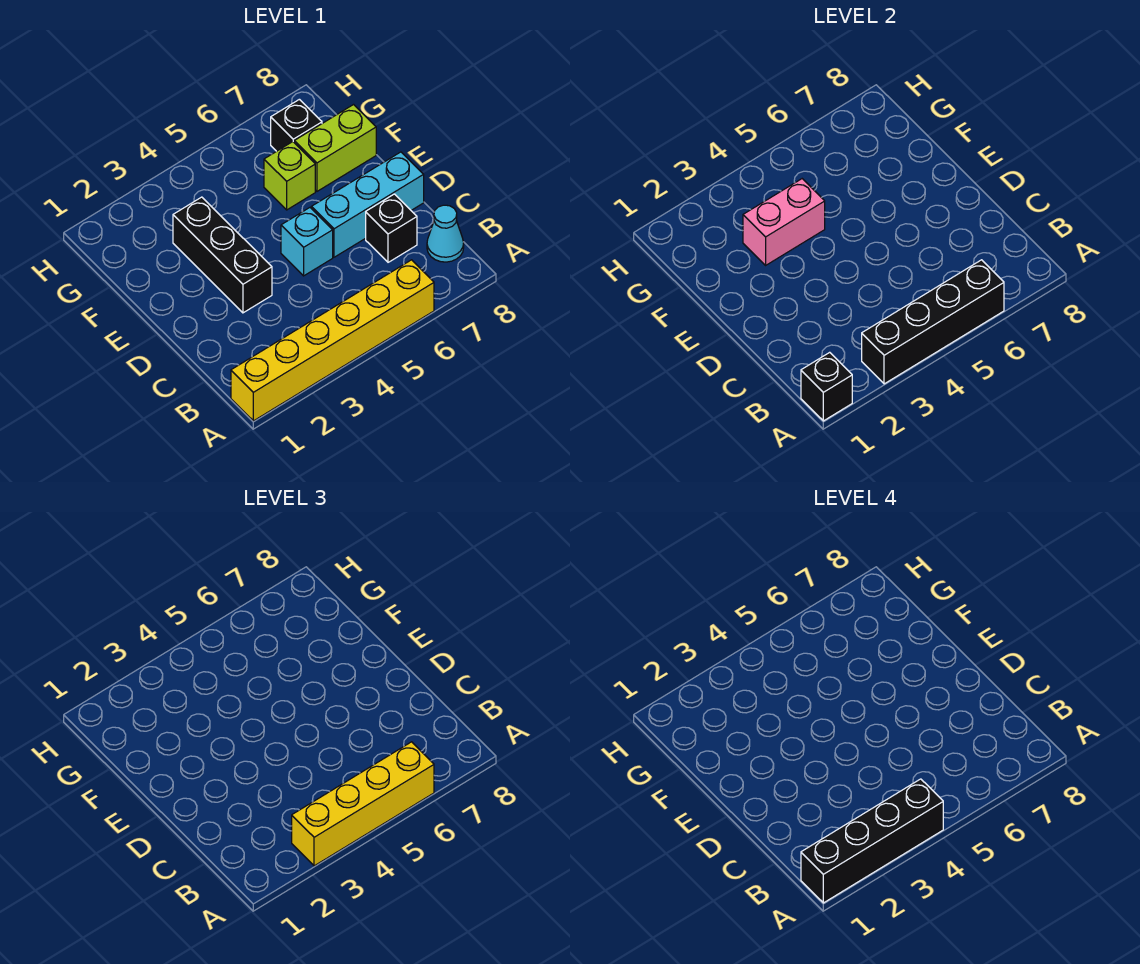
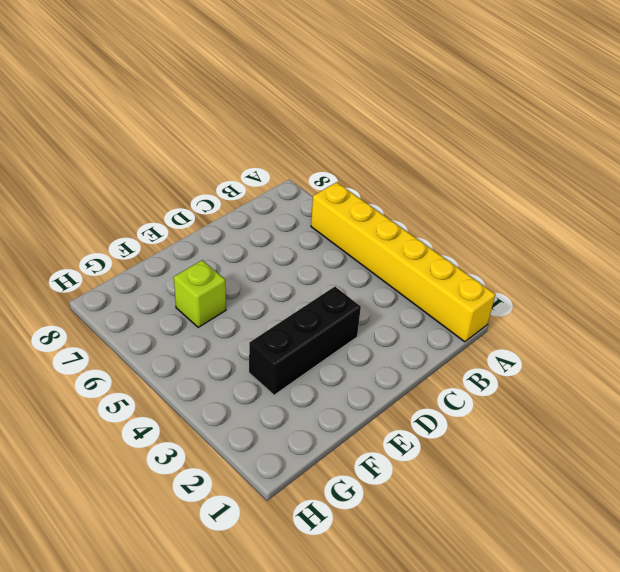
none -> cyan cone B8 level 1
none -> black brick C7 level 1
none -> cyan brick D5 level 1

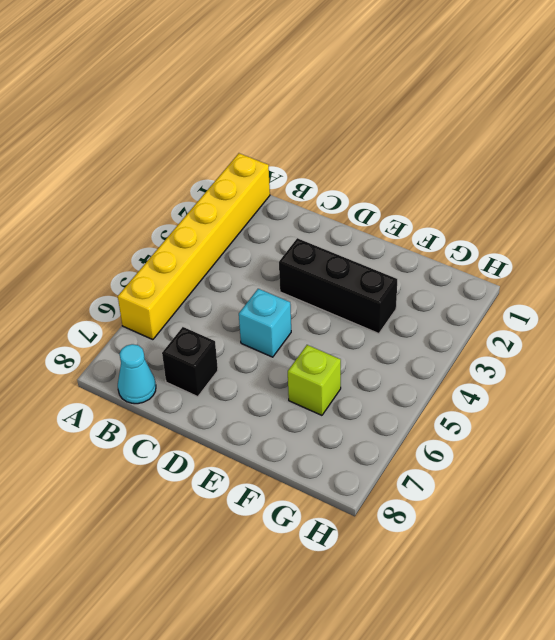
none -> cyan brick D6:D8 level 1
none -> lime brick F7:F8 level 1
none -> black brick G7 level 1

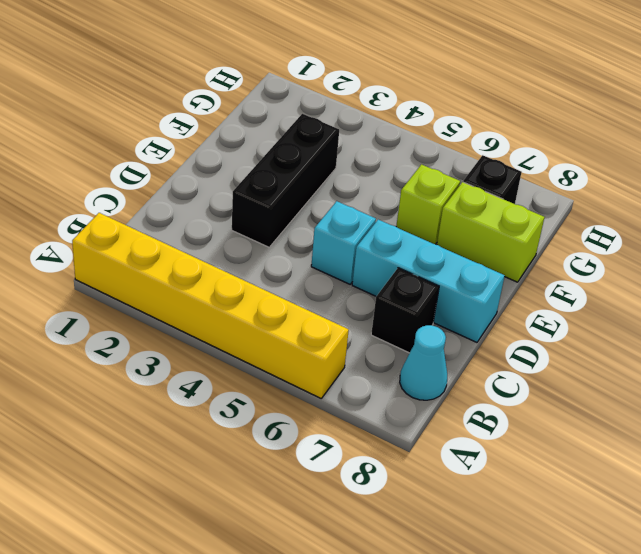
none -> black brick A1 level 2
none -> black brick A3:A6 level 2
none -> pink brick F3:F4 level 2

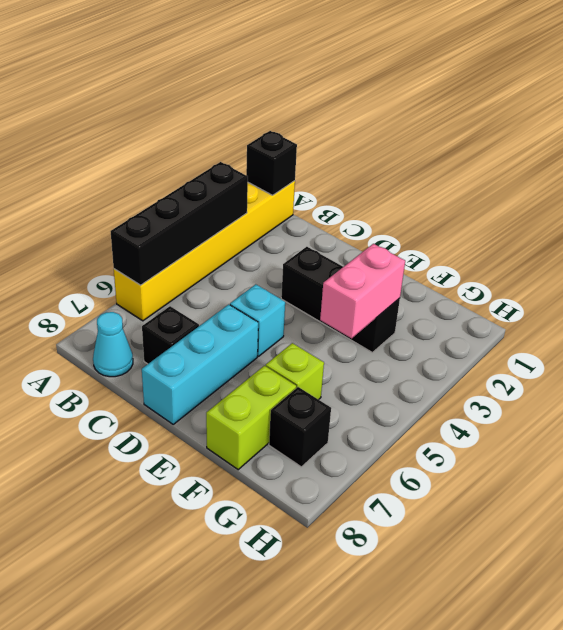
none -> yellow brick A3:A6 level 3
none -> black brick A1:A4 level 4

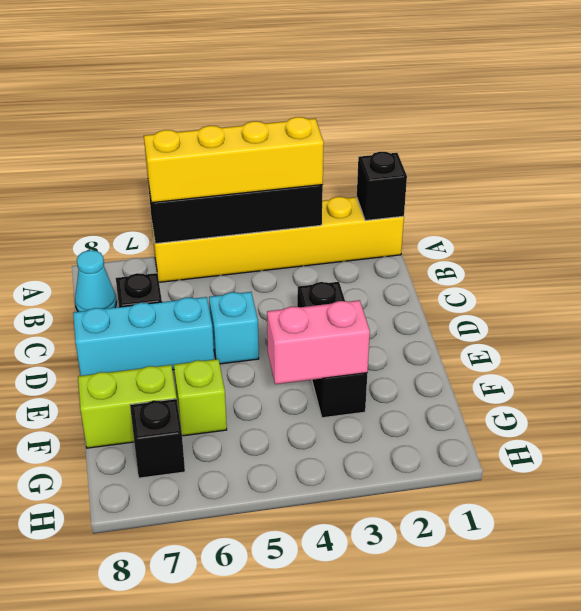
none -> black brick A1:A4 level 4

